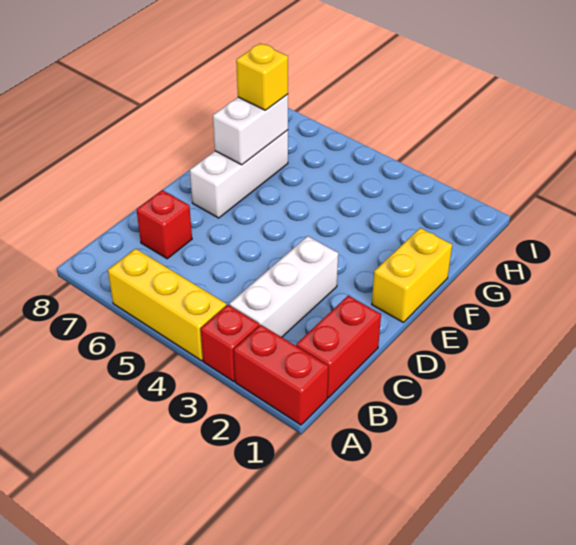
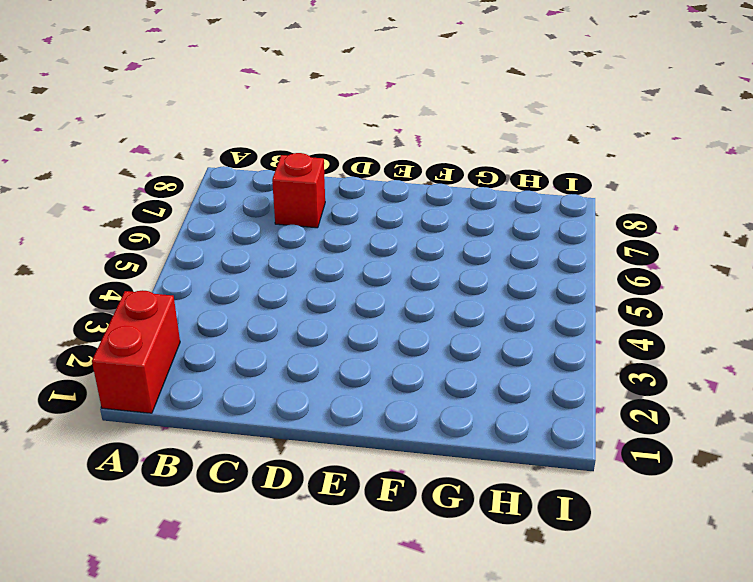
none -> red brick A3 level 1
none -> yellow brick A4:A6 level 1

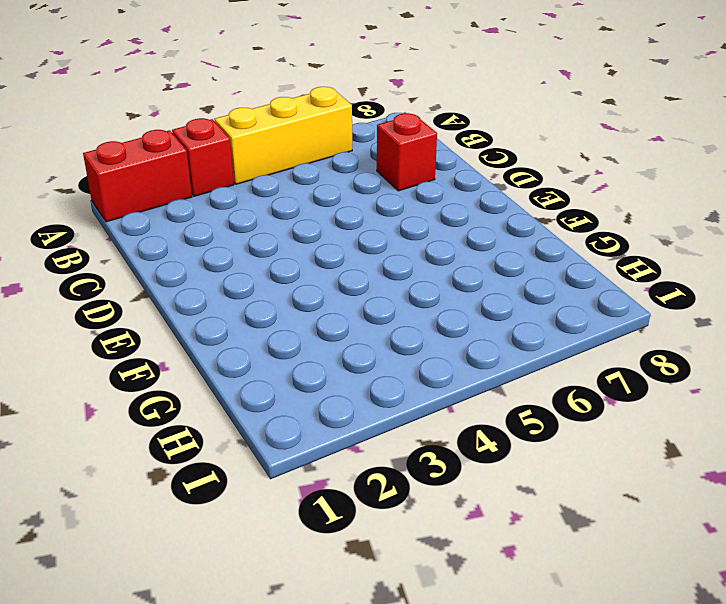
none -> red brick B1:C1 level 1
none -> white brick B3:D3 level 1

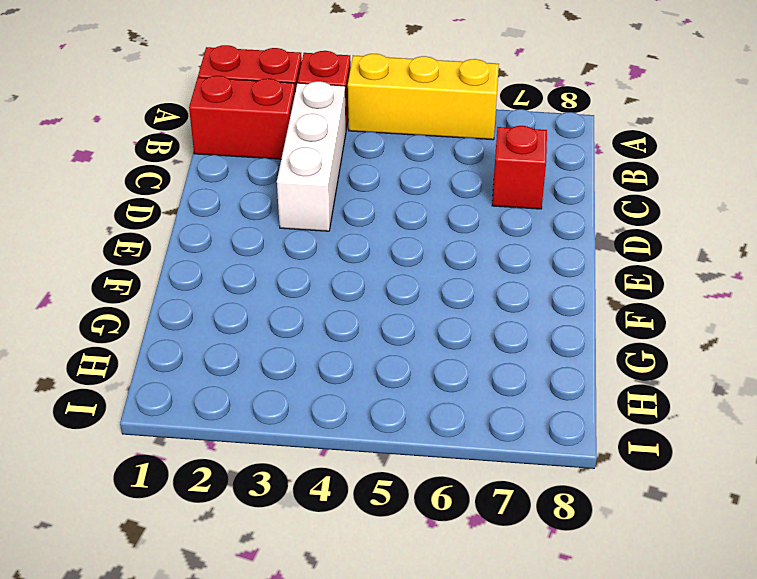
red brick B1:B2 level 1 -> red brick B1:C1 level 1
none -> yellow brick E1:F1 level 1
none -> white brick E7:G7 level 1

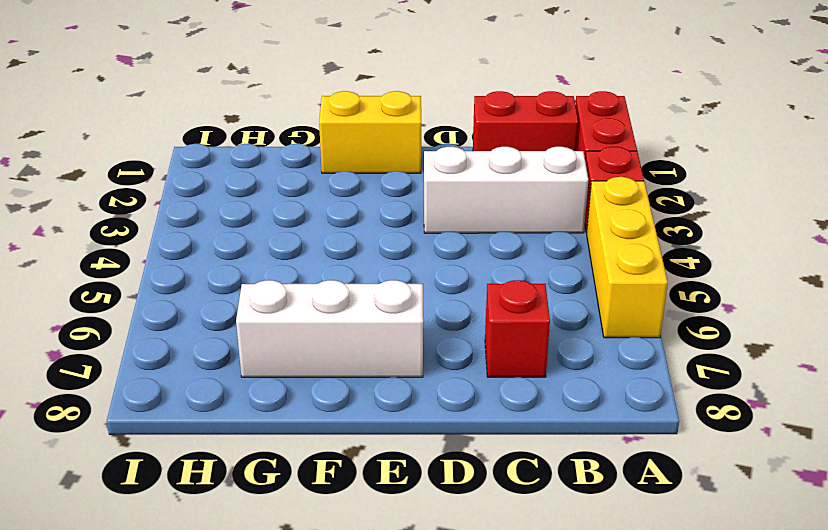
none -> white brick F7:G7 level 2
none -> yellow brick G7 level 3

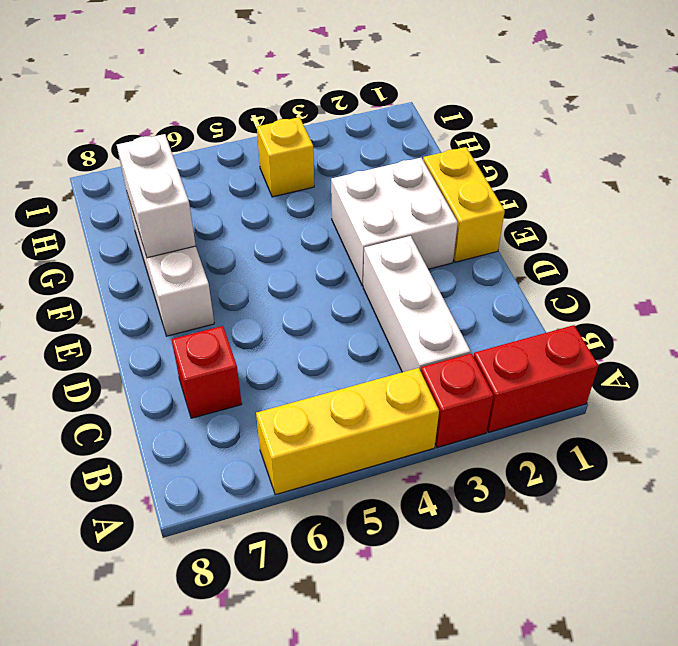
white brick E2:F3 level 1 -> none
yellow brick H4 level 1 -> yellow brick G7 level 3
none -> red brick B1:C1 level 1

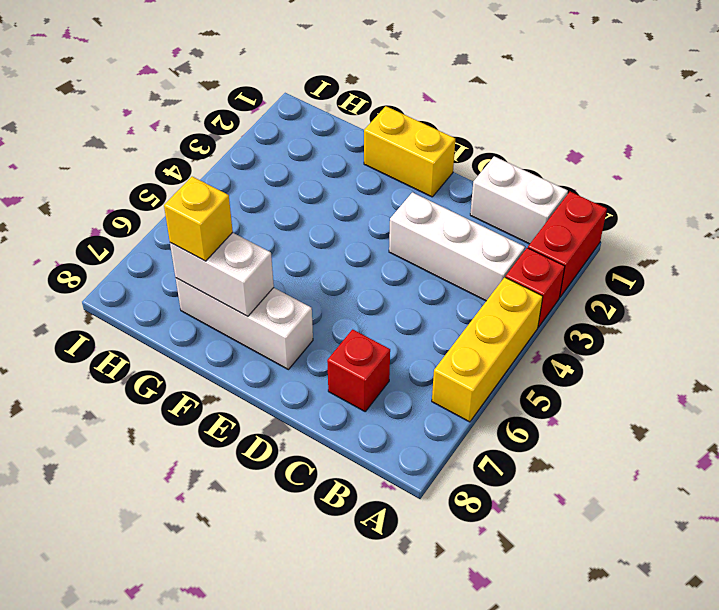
white brick B1:C1 level 1 -> red brick B1:C1 level 1

